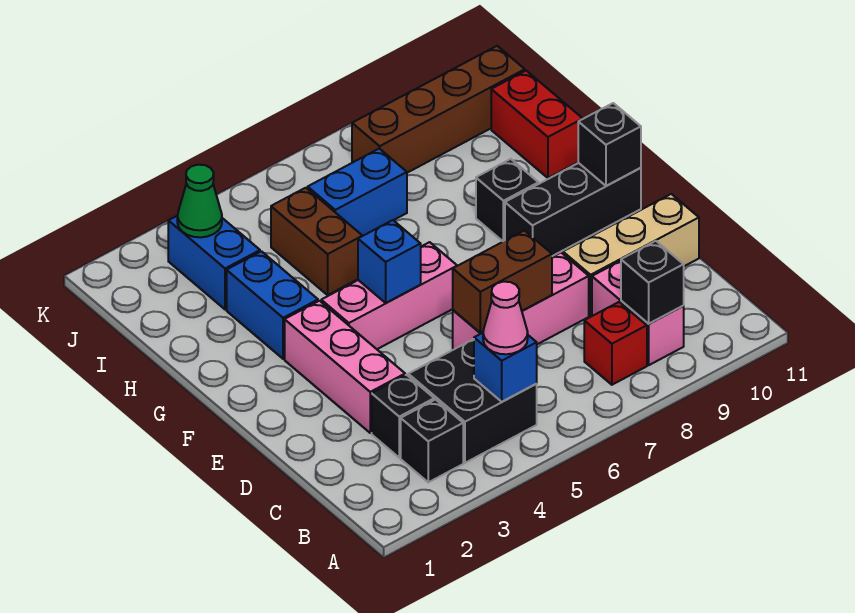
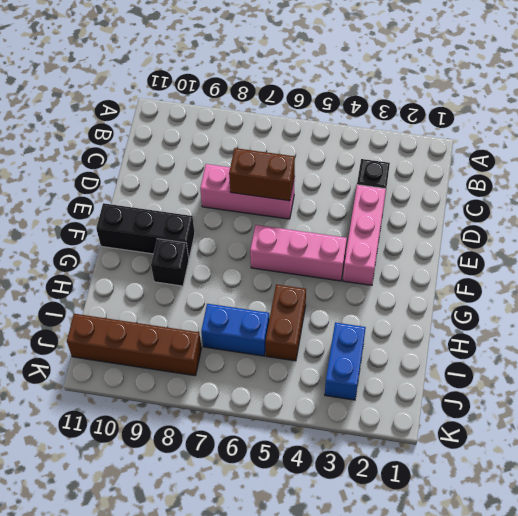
none -> black brick B3 level 1
none -> black brick B4:C5 level 1
none -> red brick B8 level 1

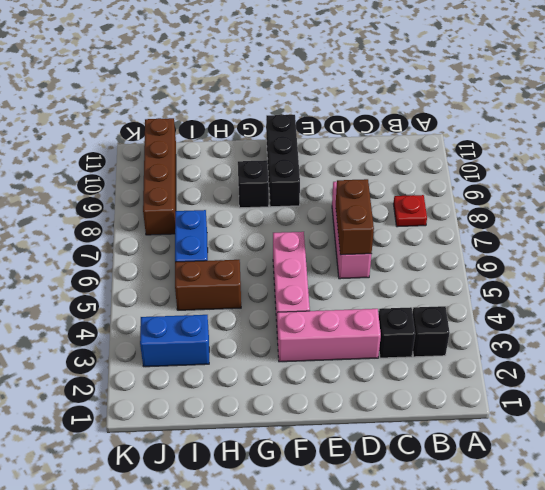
red plate B8 level 1 -> red brick B8 level 1
none -> black brick B4:C5 level 1
none -> pink brick B9:C9 level 1
none -> tan brick D9:D11 level 1

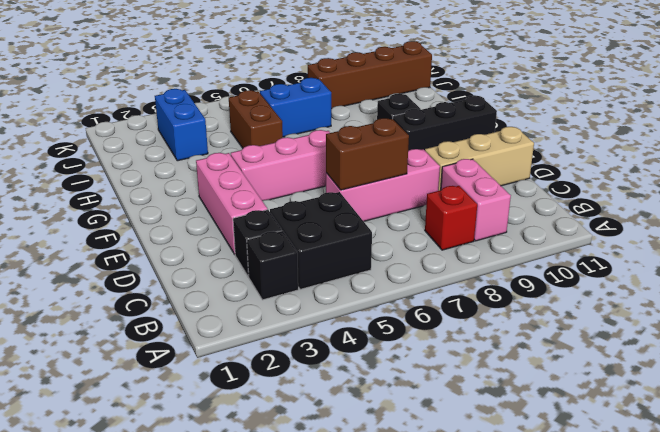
none -> blue brick G3:H3 level 1
none -> red brick H11:I11 level 1
none -> blue brick B5 level 2

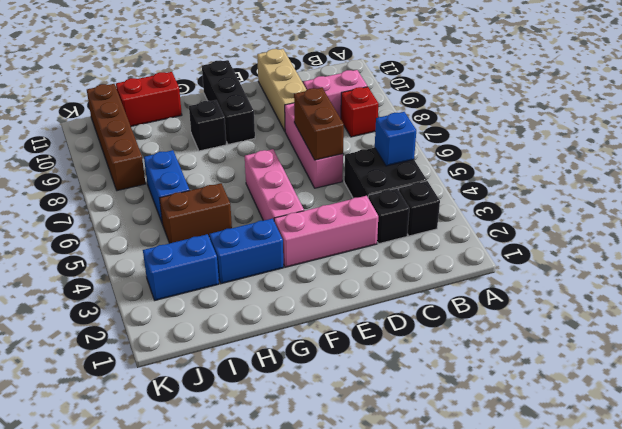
none -> black brick B9 level 2
none -> blue brick F5 level 2
none -> black brick F11 level 2

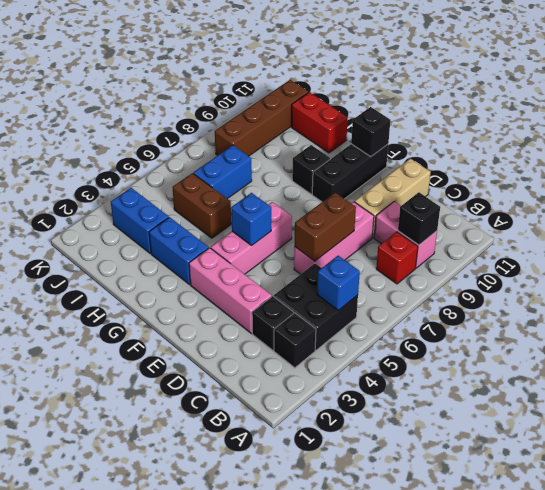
none -> green cone J3 level 2
none -> pink cone B5 level 3

